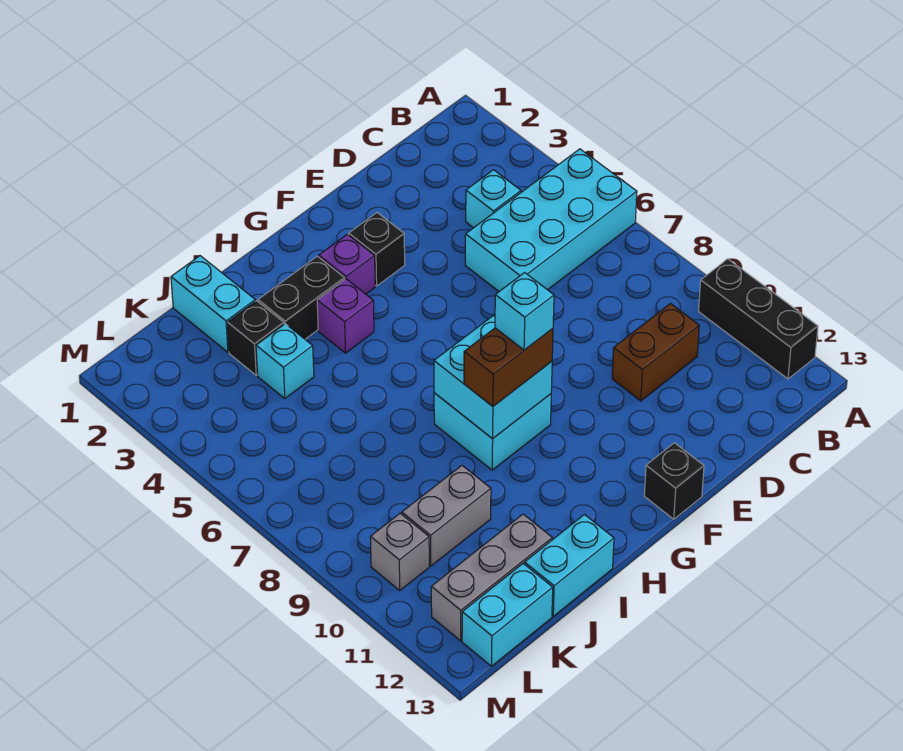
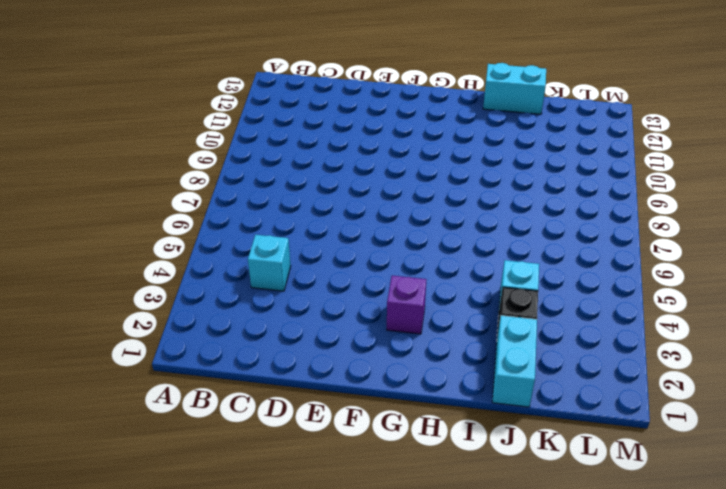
none -> cyan brick A5:D6 level 1
none -> black brick A10:A12 level 1
none -> brown brick C10:D10 level 1

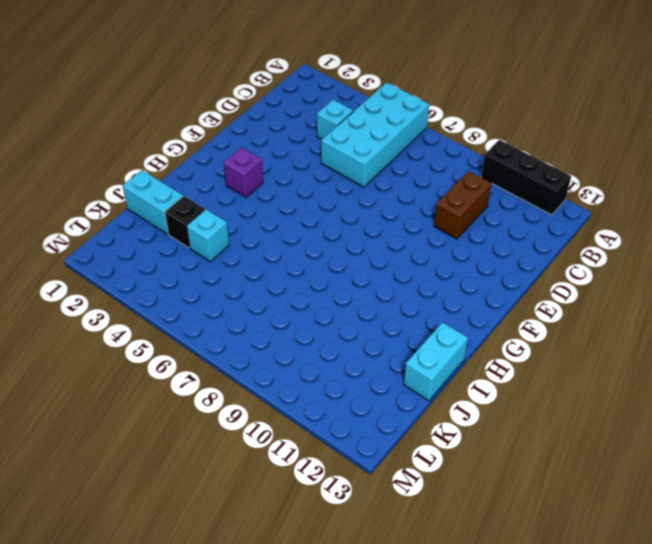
none -> black brick F3 level 1
none -> black brick F13 level 1
none -> cyan brick G8:H9 level 1

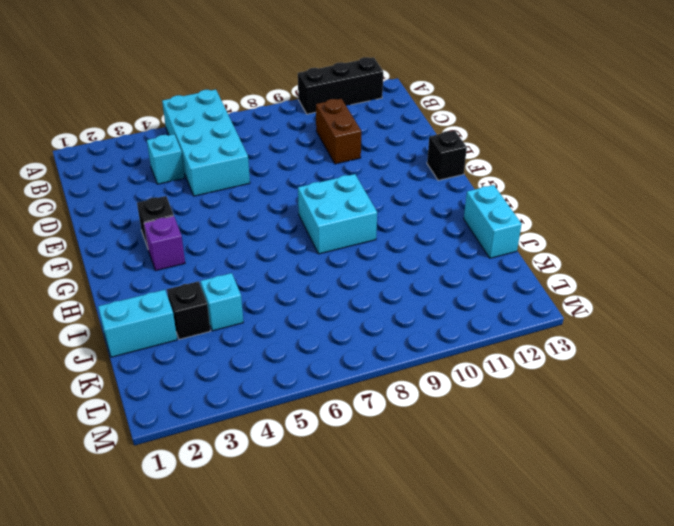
none -> black brick H3:I3 level 1
none -> purple brick H4 level 1
none -> grey brick J10:K10 level 1

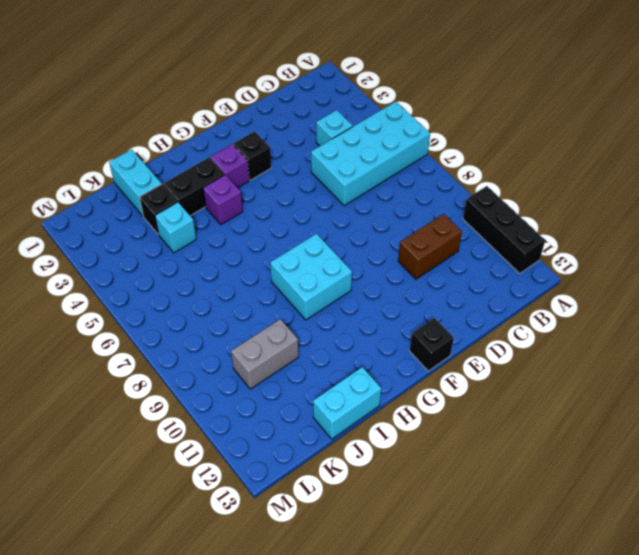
none -> grey brick J12:L12 level 1
none -> cyan brick K13:L13 level 1
none -> grey brick L10 level 1

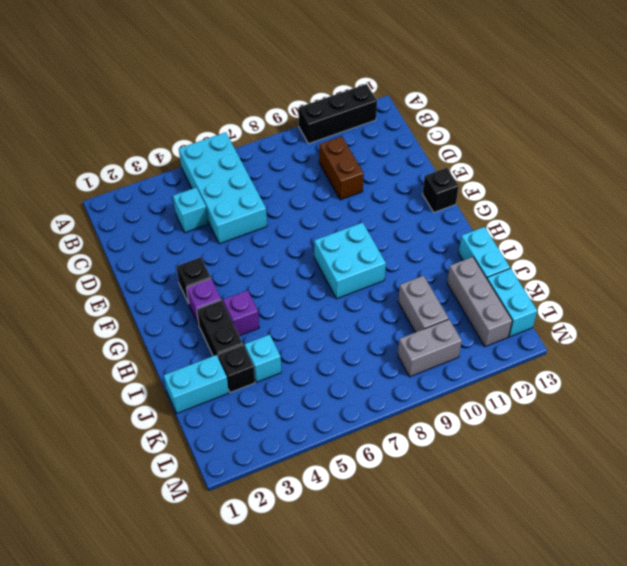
grey brick L9:L10 level 1 -> grey brick L10 level 1
none -> cyan brick G8:H9 level 2
none -> brown brick G9:H9 level 3
none -> cyan brick G9 level 4

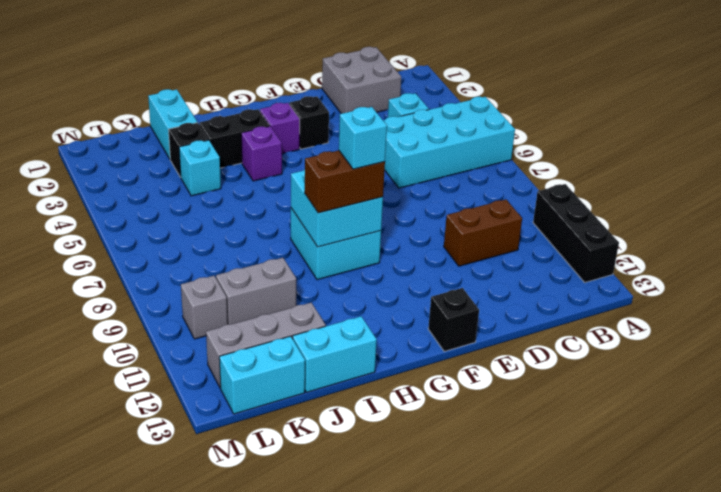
grey brick C1:D2 level 1 -> none

